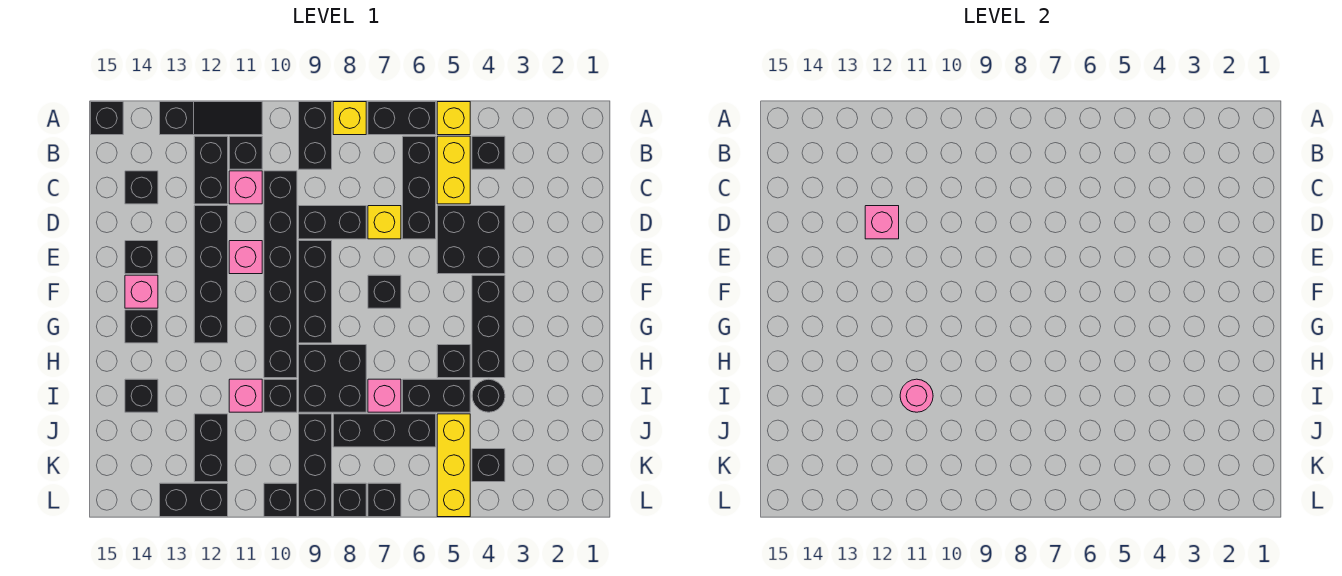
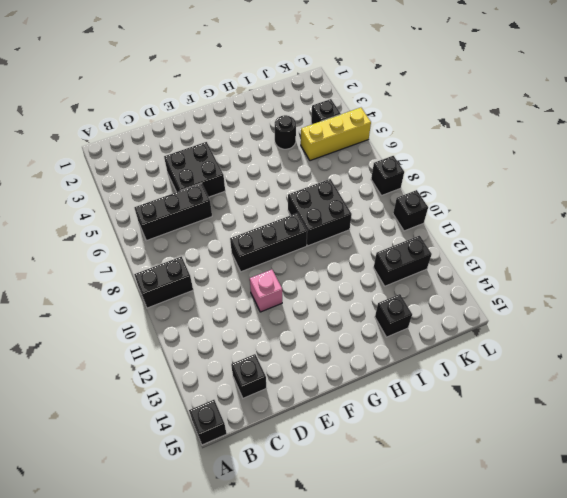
none -> yellow brick A5 level 1
none -> black brick A6:A7 level 1
none -> yellow brick A8 level 1
none -> black slope A11:A13 level 1 top 13

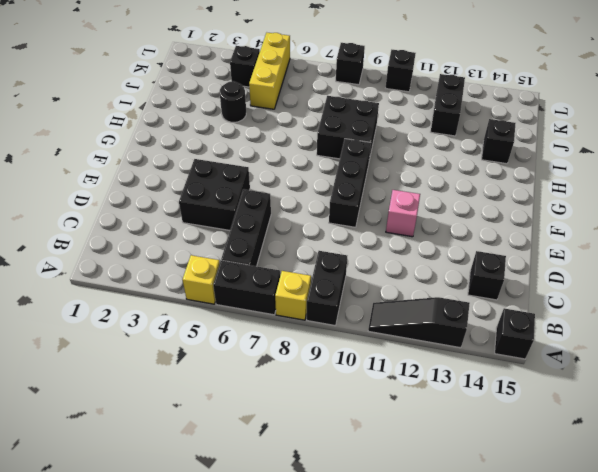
none -> black brick B4 level 1
none -> yellow brick B5:C5 level 1
none -> black brick B11 level 1
none -> black brick B12:C12 level 1

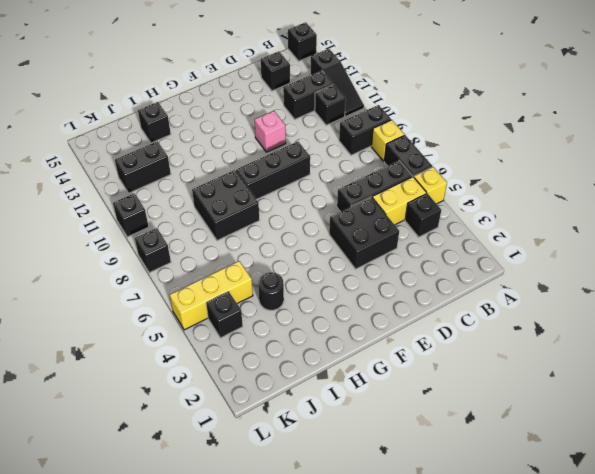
none -> black brick C10:H10 level 1
none -> pink brick C11 level 1
none -> yellow brick D7 level 1
none -> black brick D8:D9 level 1

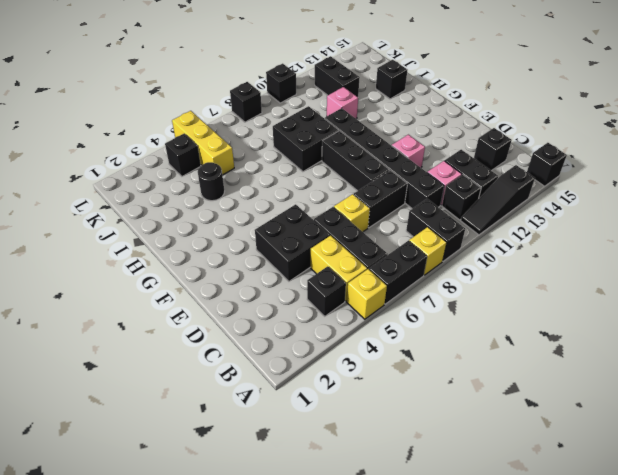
none -> black brick D12:G12 level 1
none -> black brick E14 level 1
none -> black brick F4:H4 level 1
none -> black brick F7 level 1

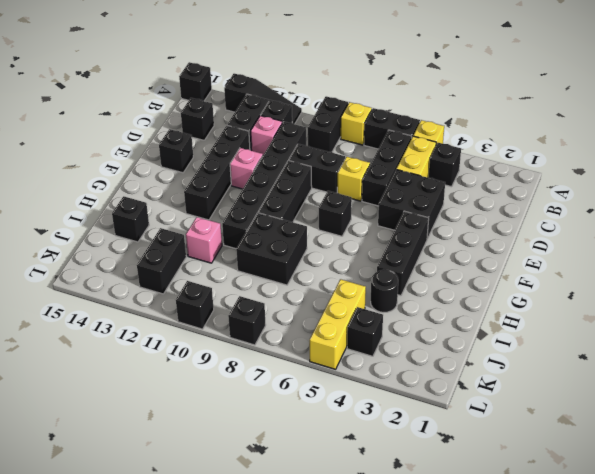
none -> pink brick F14 level 1
none -> black brick G14 level 1
none -> black brick H5 level 1
none -> black brick I5:I6 level 1

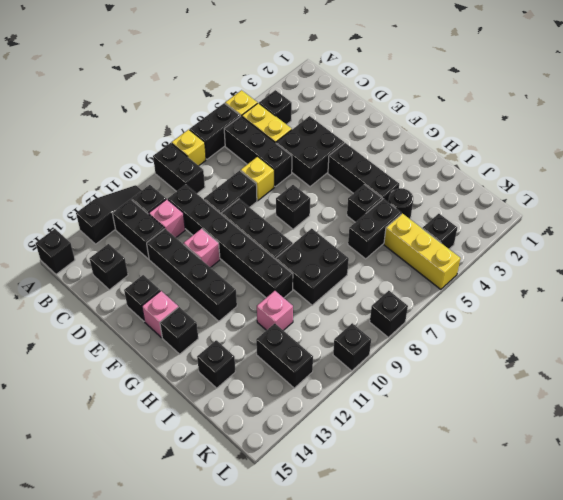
none -> pink brick I7 level 1
none -> black brick I10 level 1
none -> black brick J6:J8 level 1
none -> black brick J9:L9 level 1

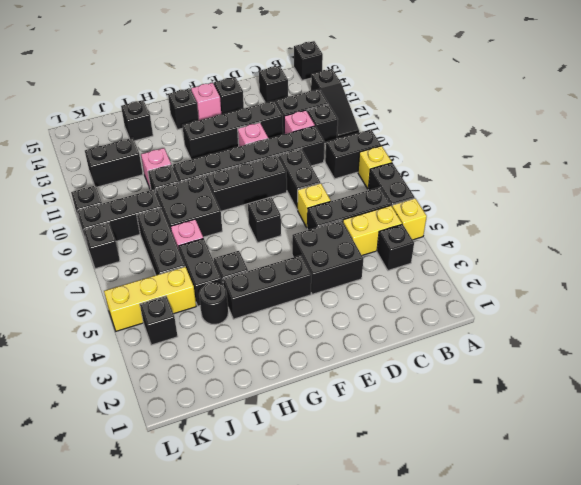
none -> black brick L7 level 1
none -> black brick L12:L13 level 1
none -> pink brick D12 level 2
none -> pink round brick I11 level 2

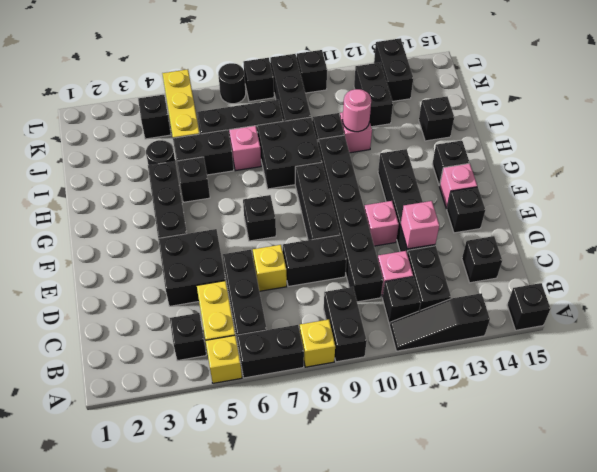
black brick K13:L13 level 1 -> black brick L12:L13 level 1
black round brick L7 level 1 -> black brick L7 level 1

